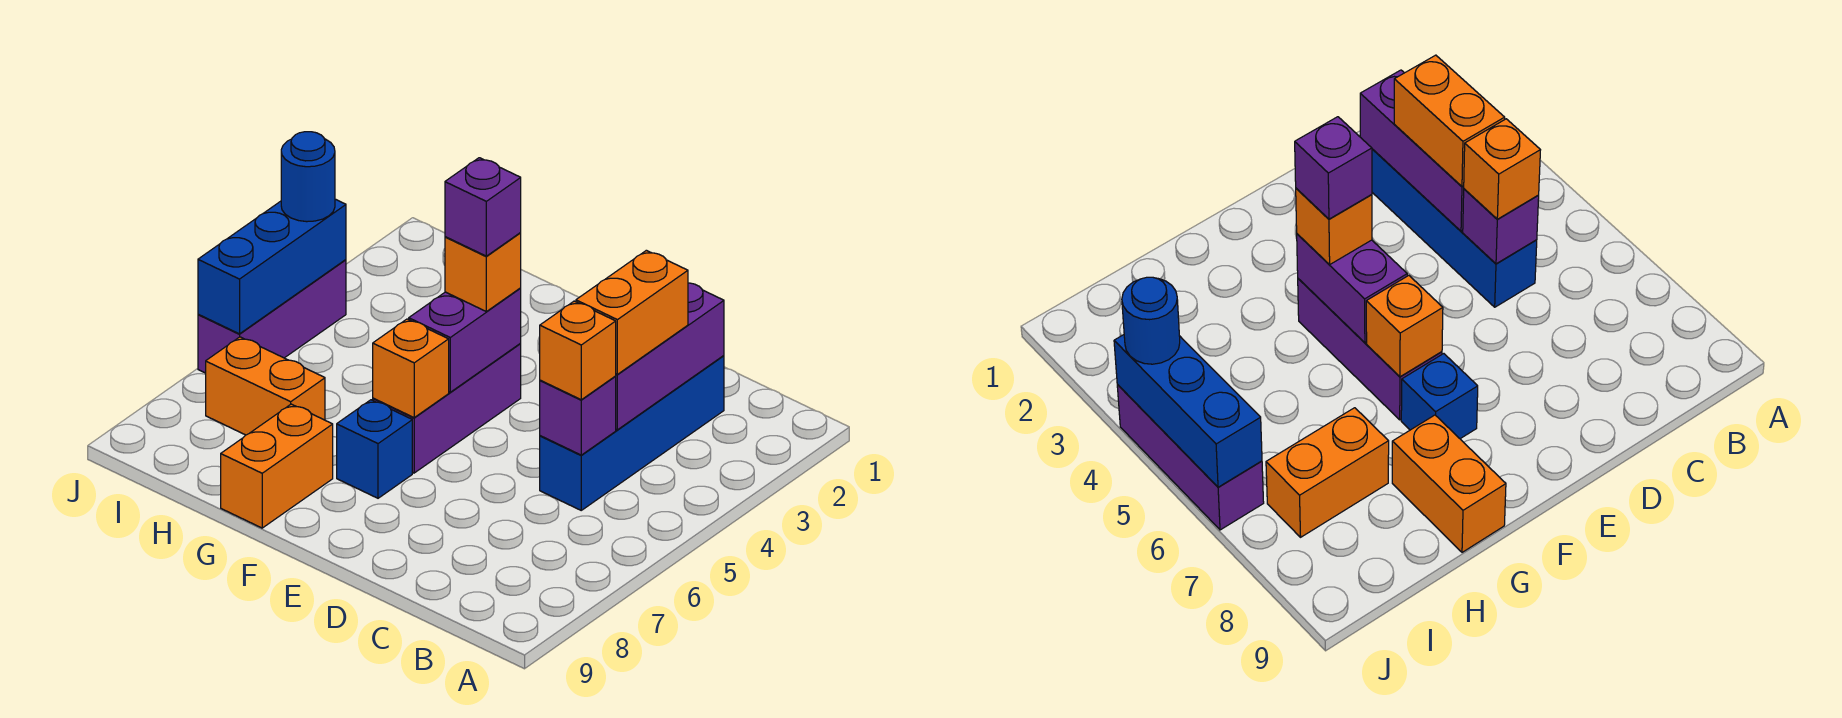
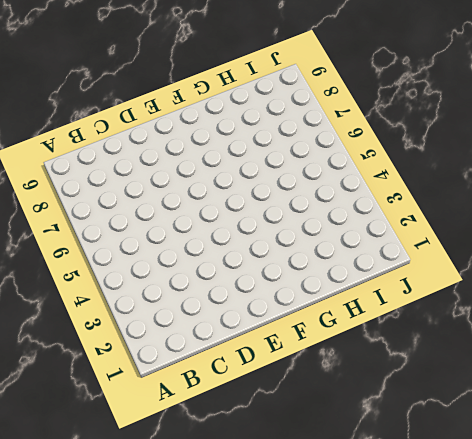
none -> blue brick C2:C5 level 1
none -> purple brick F4:F6 level 1
none -> blue brick F7 level 1

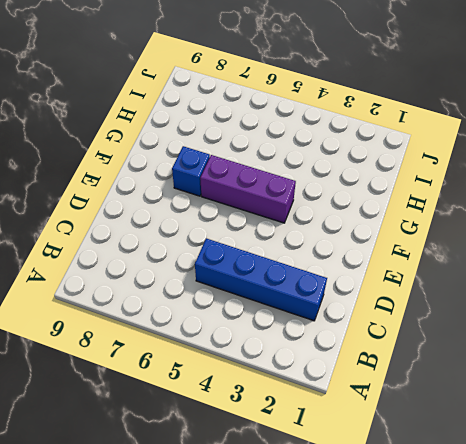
none -> orange brick G8:G9 level 1
none -> orange brick H7:I7 level 1
none -> purple brick J4:J6 level 1

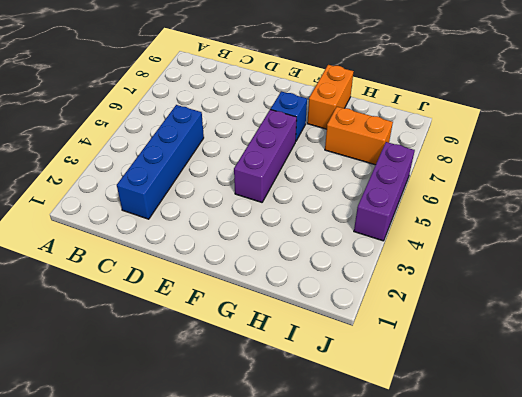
none -> purple brick C2:C4 level 2
none -> purple brick C5 level 2
none -> purple brick F4:F5 level 2

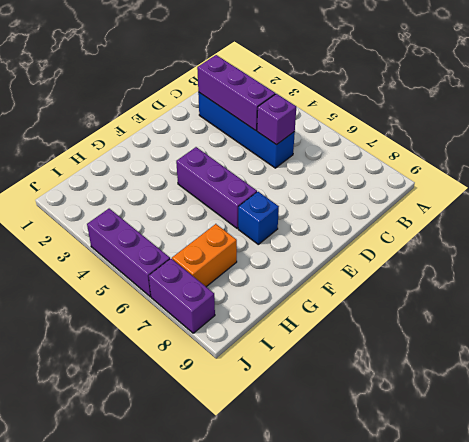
purple brick J7:J8 level 1 -> purple brick F4:F5 level 2
none -> orange brick G8:G9 level 1
none -> orange brick F6 level 2
none -> blue brick J4:J6 level 2

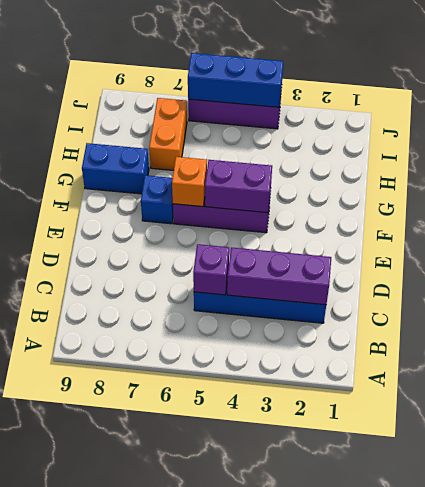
blue brick G8:G9 level 1 -> orange brick G8:G9 level 1
none -> orange brick C3:C4 level 3
none -> orange brick C5 level 3
none -> orange brick F4 level 3

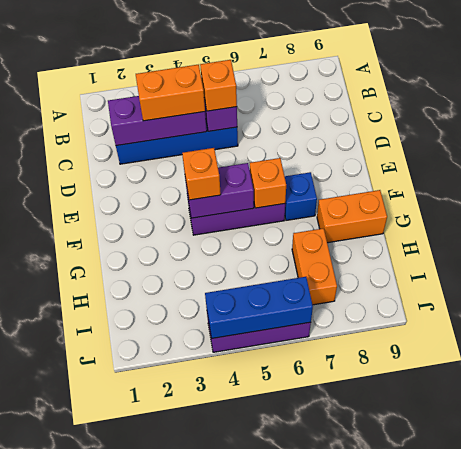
none -> blue round brick J4 level 3
none -> purple brick F4 level 4

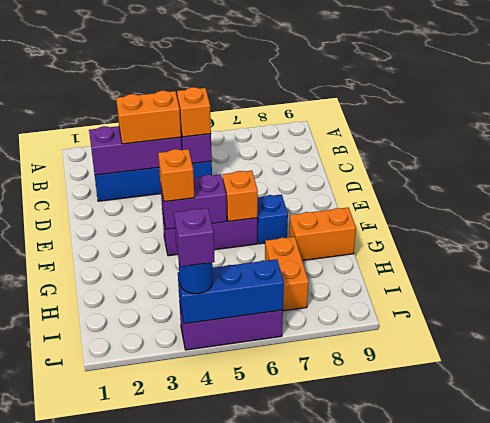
purple brick J4 level 4 -> purple brick F4 level 4

